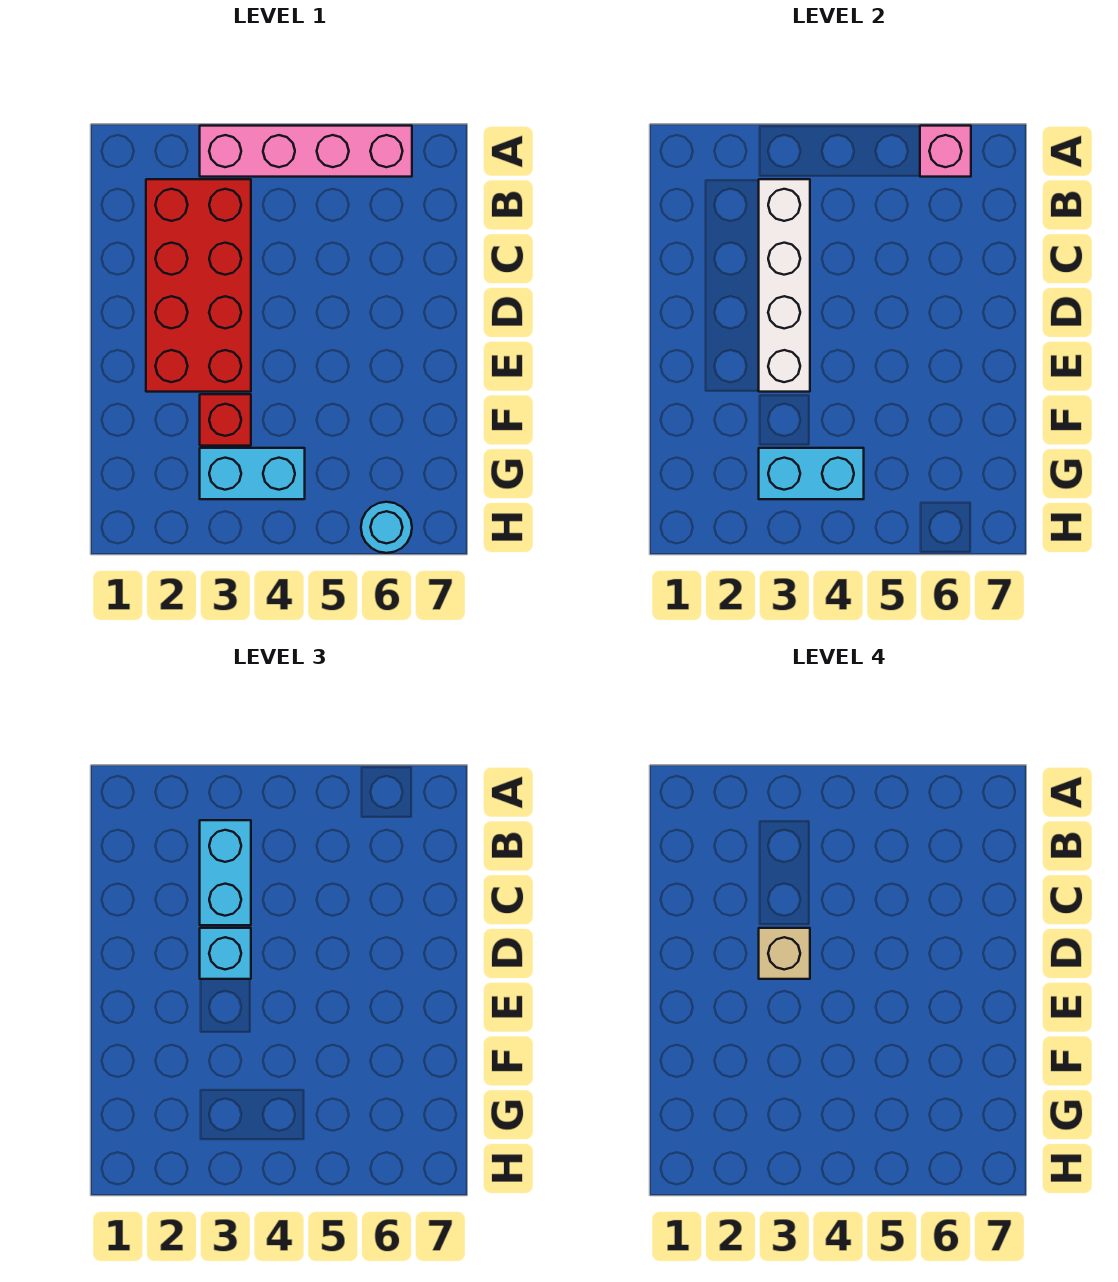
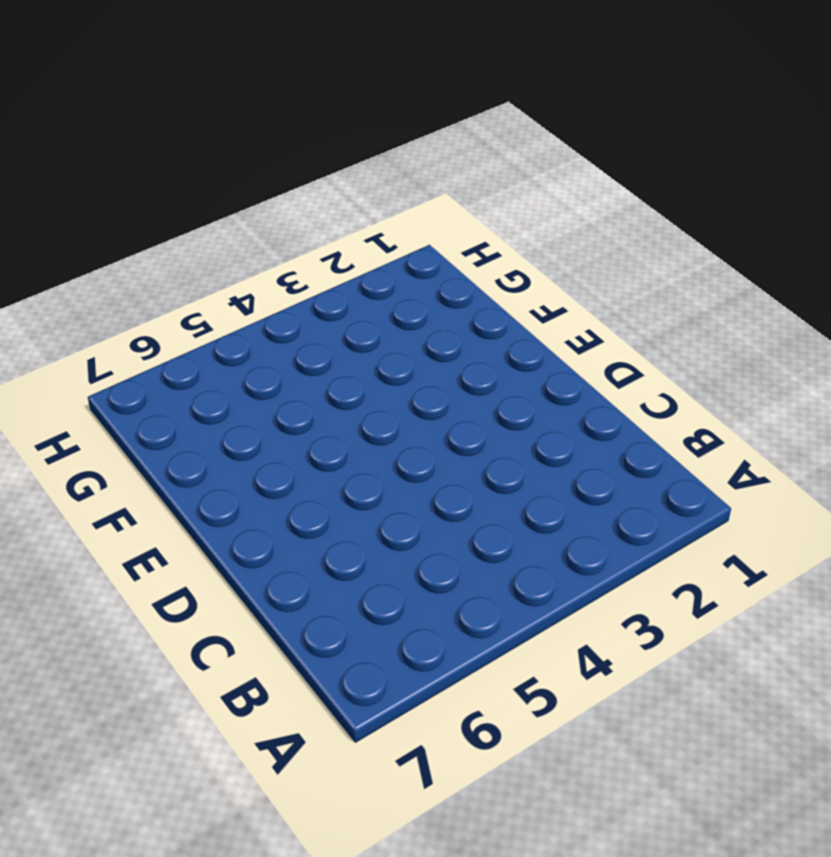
none -> pink brick A3:A6 level 1
none -> red brick B2:E3 level 1

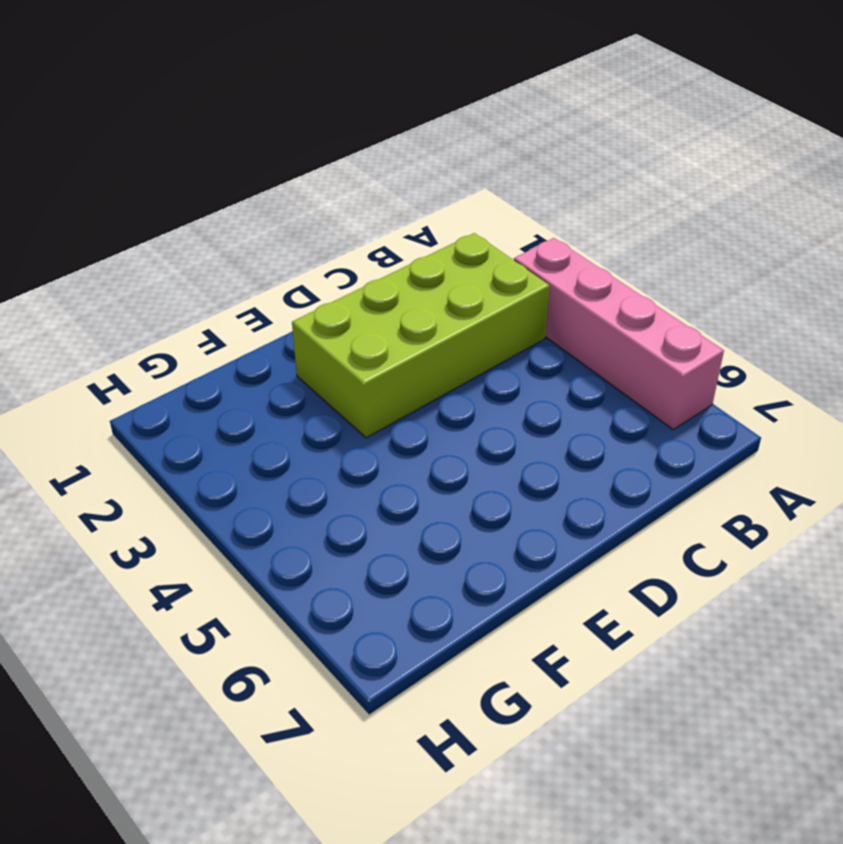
lime brick B2:E3 level 1 -> red brick B2:E3 level 1
none -> red brick F3 level 1
none -> cyan brick G3:G4 level 1

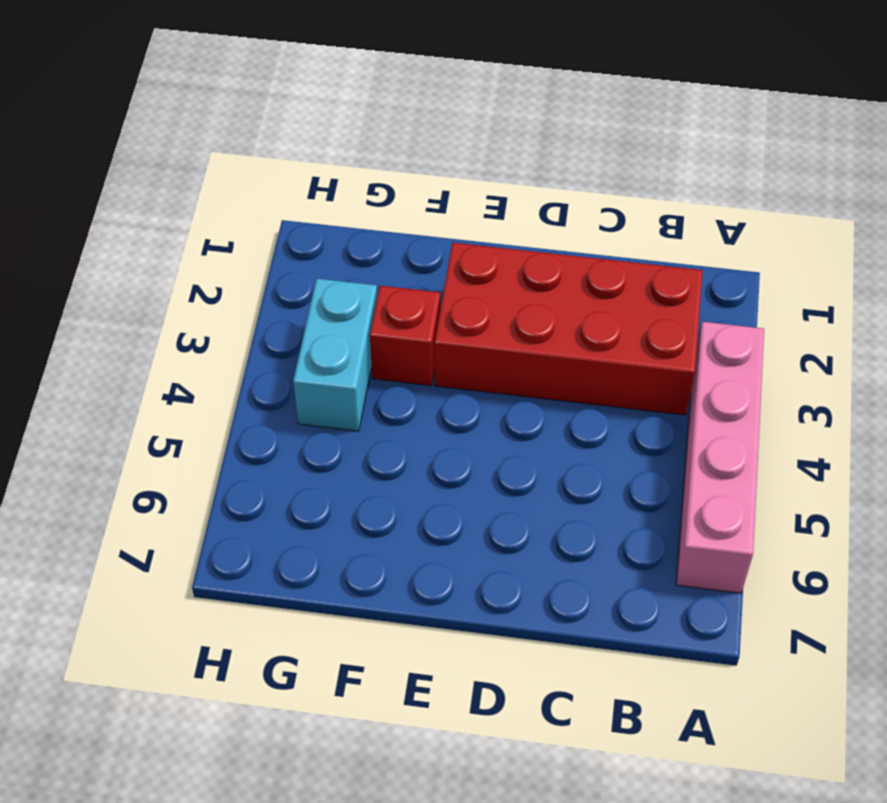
none -> cyan round brick H6 level 1
none -> pink brick A6 level 2

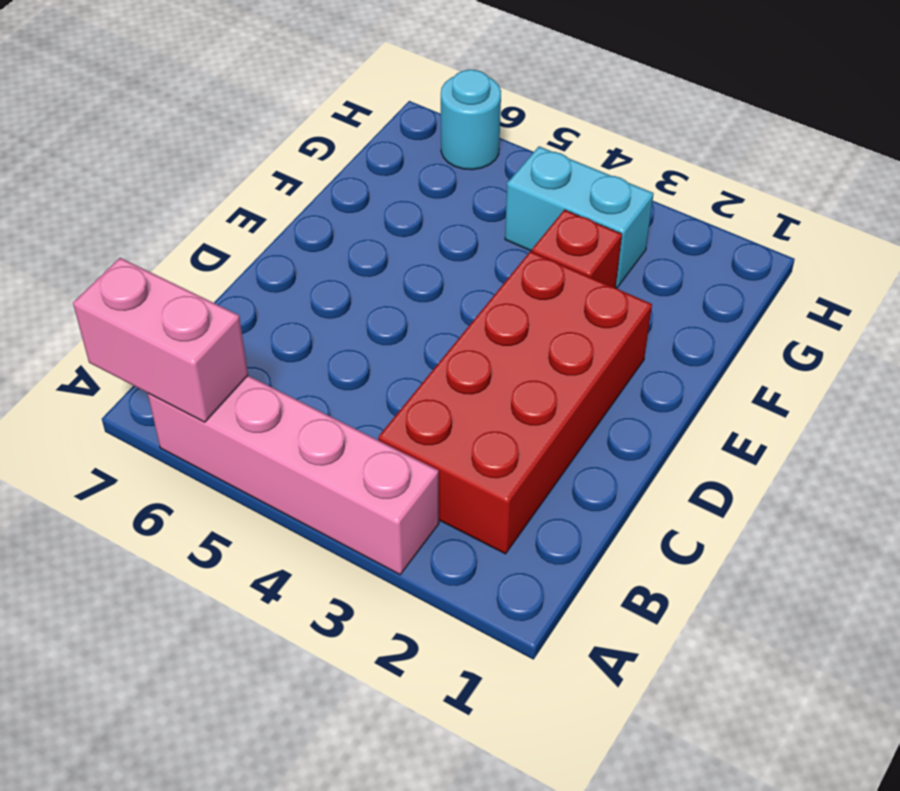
pink brick A6:A7 level 2 -> pink brick A6 level 2
none -> white brick B3:E3 level 2
none -> cyan brick G3:G4 level 2

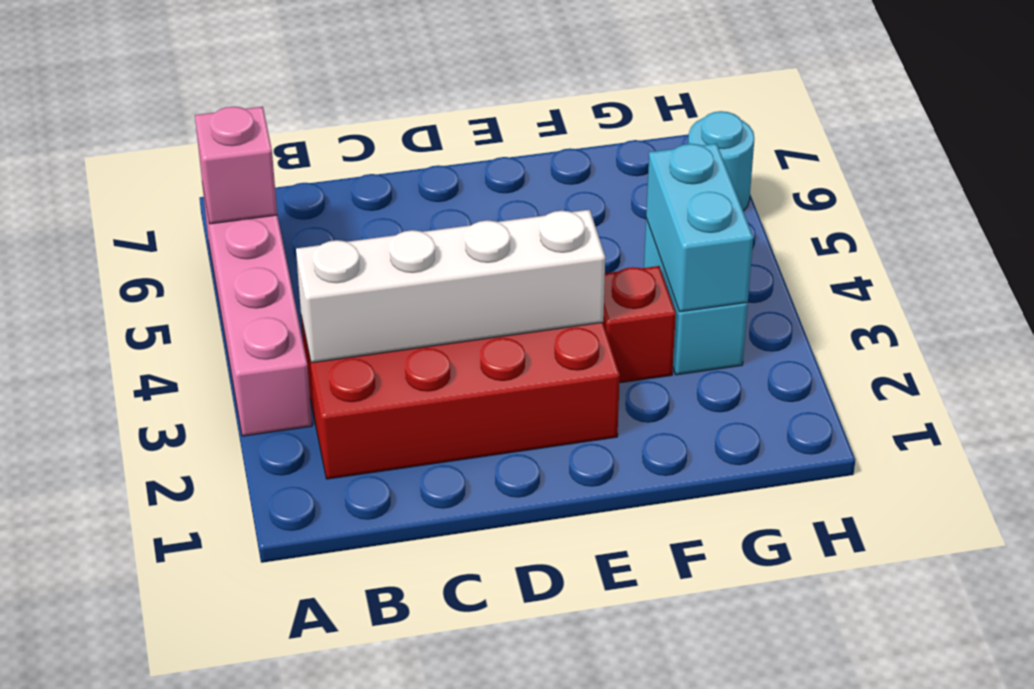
none -> cyan brick B3:C3 level 3
none -> cyan brick D3 level 3

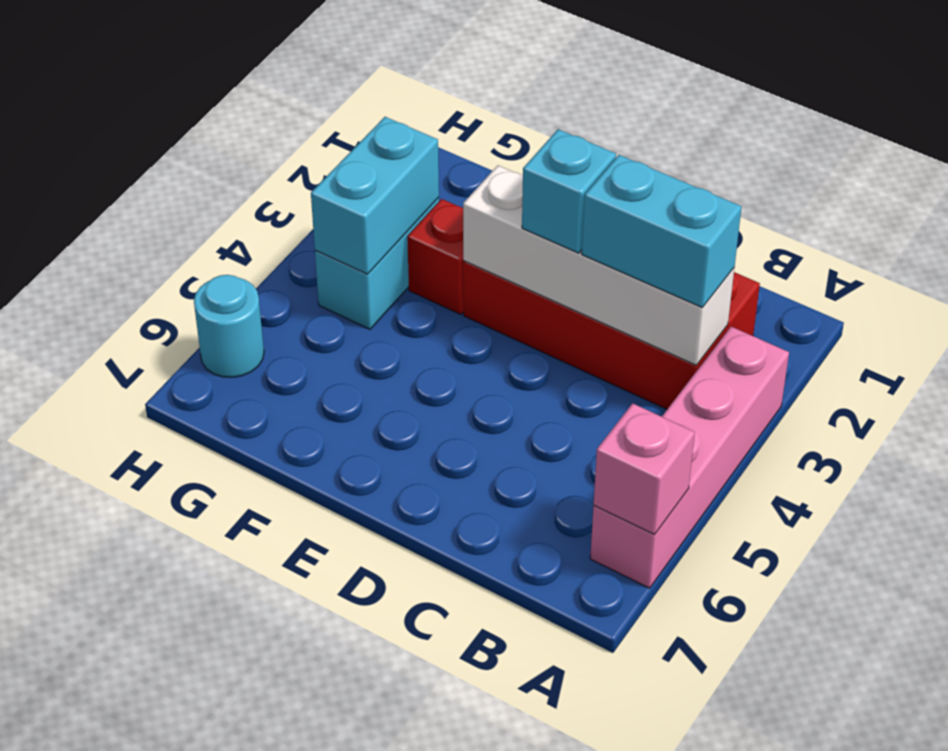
none -> tan brick D3 level 4

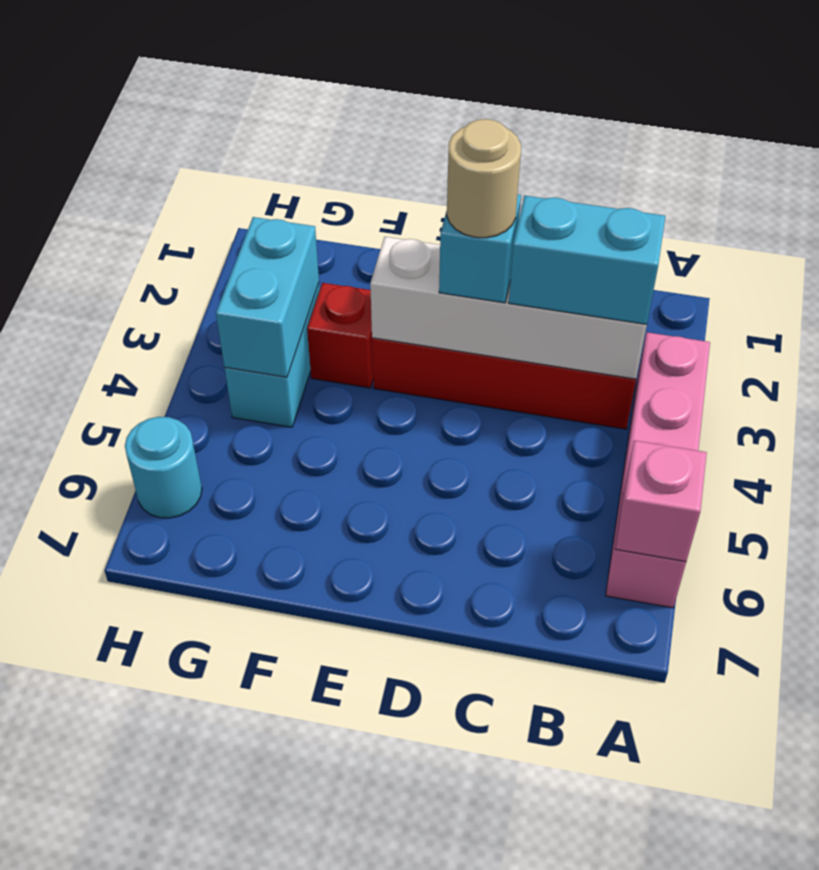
tan round brick D3 level 4 -> tan brick D3 level 4

